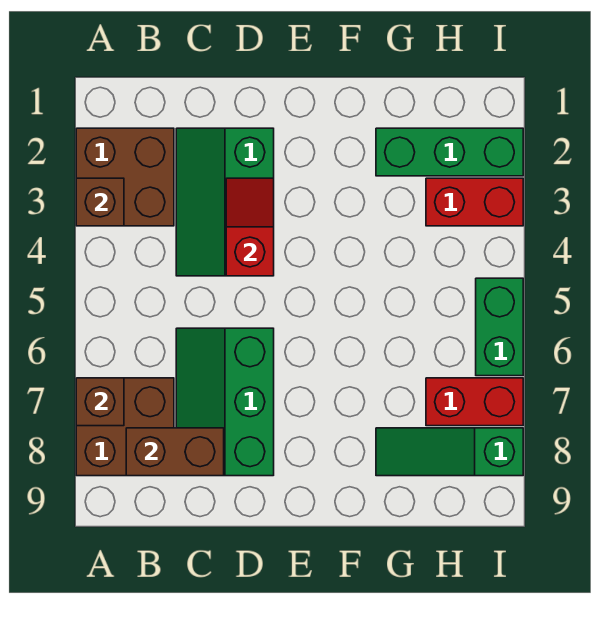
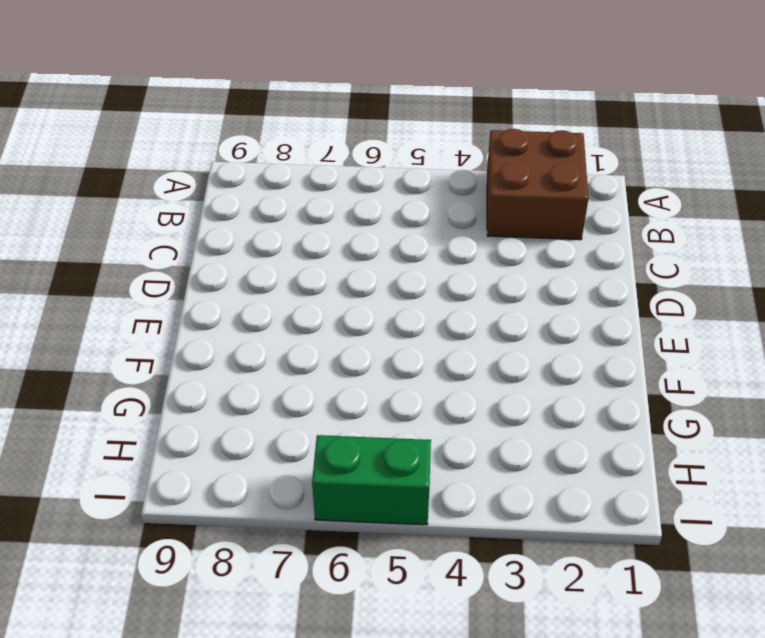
none -> brown brick A7:B8 level 1
none -> green slope C2:D4 level 1 top D
none -> green slope C6:D8 level 1 top D

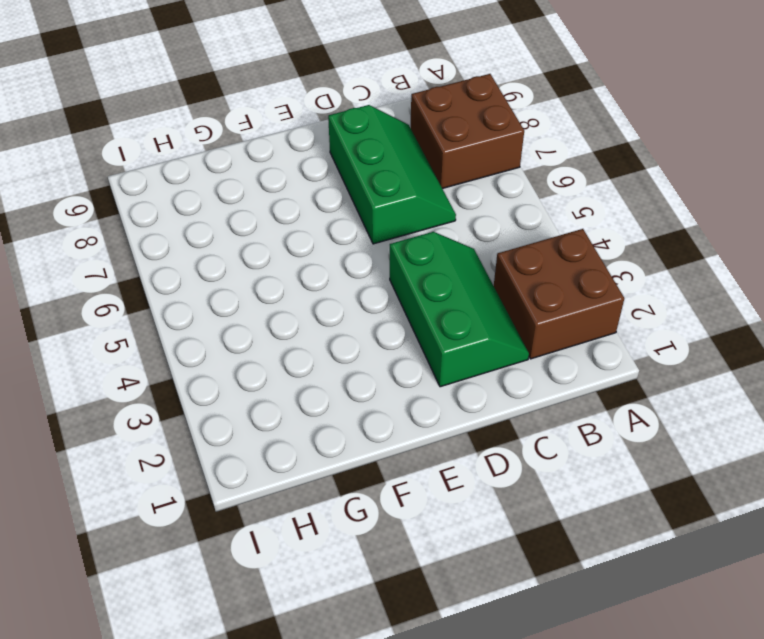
none -> green brick G2:I2 level 1
none -> green slope G8:I8 level 1 top I
none -> red brick H3:I3 level 1

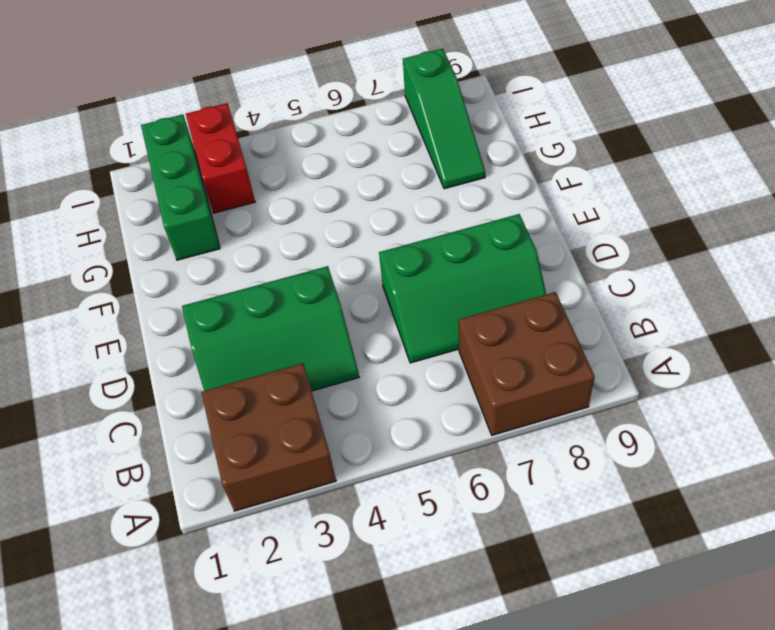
none -> red brick H7:I7 level 1
none -> green brick I5:I6 level 1
none -> brown brick A3 level 2

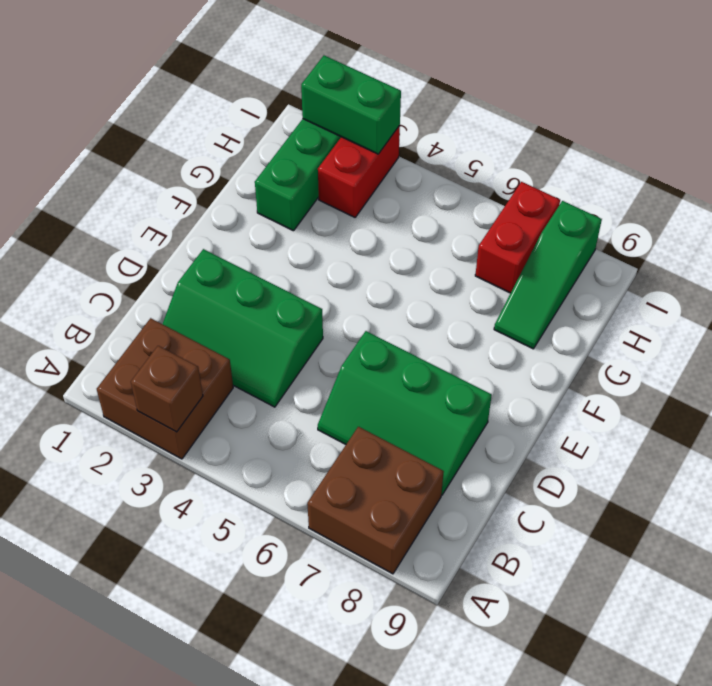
green brick I2:I3 level 2 -> green brick I5:I6 level 1
none -> brown brick A7 level 2
none -> brown brick B8:C8 level 2
none -> red slope D3:D4 level 2 top 4

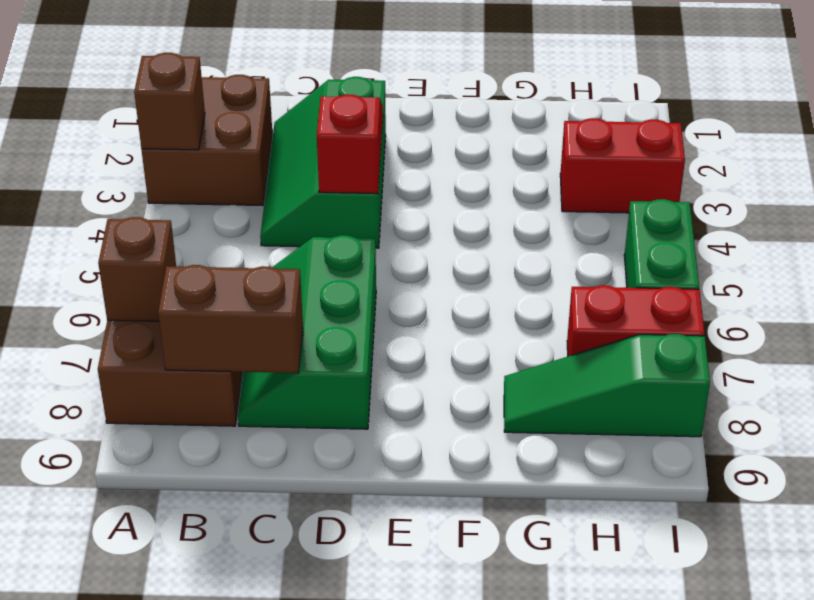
none -> green brick G2:I2 level 1

